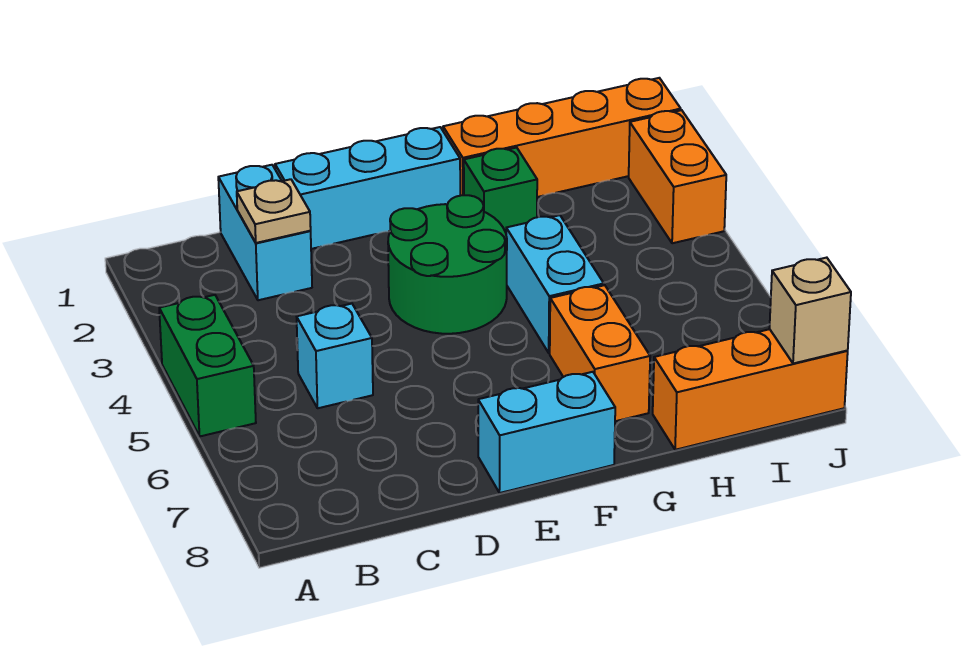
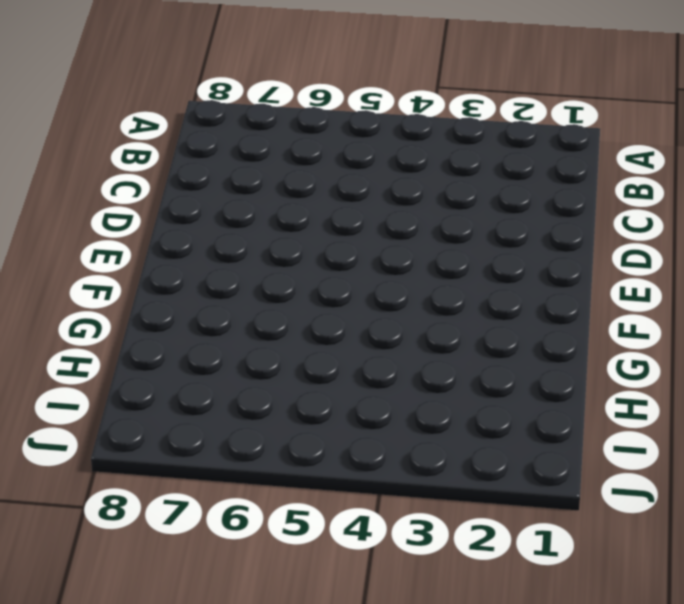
none -> green brick A4:A5 level 1
none -> cyan brick C1:C2 level 1
none -> cyan brick C5 level 1

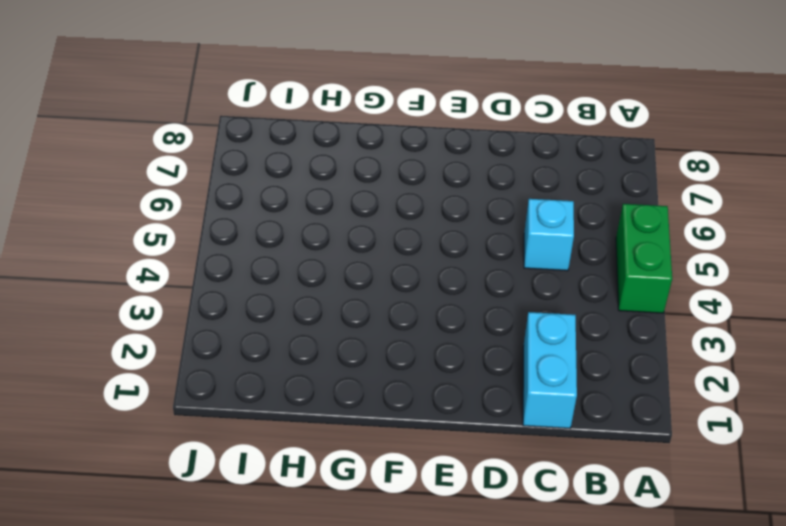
none -> cyan brick D1:F1 level 1
none -> green round brick E3:F4 level 1
none -> cyan brick E8:F8 level 1

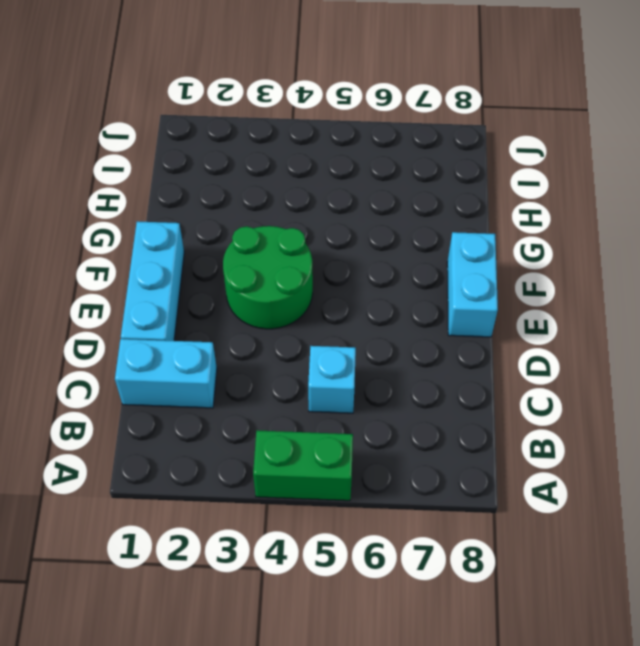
none -> orange brick G1:J1 level 1
none -> green brick G2 level 1
none -> cyan brick G4:G5 level 1

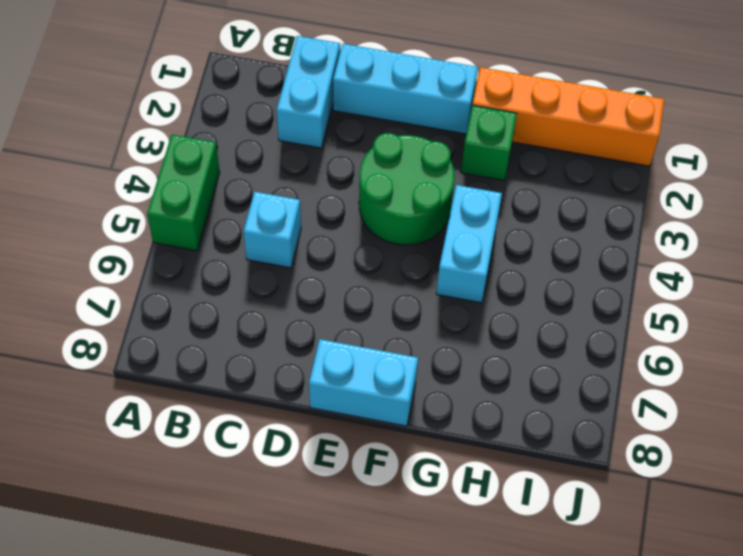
none -> orange brick G6:G7 level 1
none -> orange brick H8:J8 level 1
none -> orange brick J2:J3 level 1

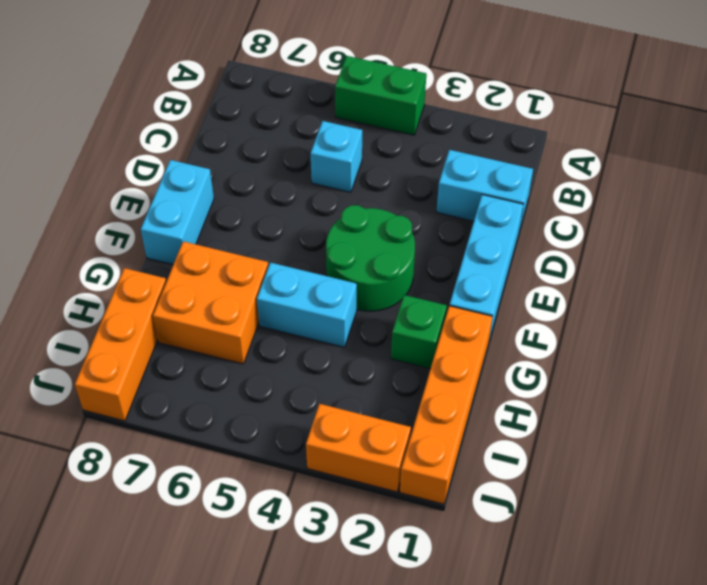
orange brick G6:H7 level 1 -> orange brick G6:G7 level 1
none -> tan plate C2 level 2
none -> tan brick J8 level 2

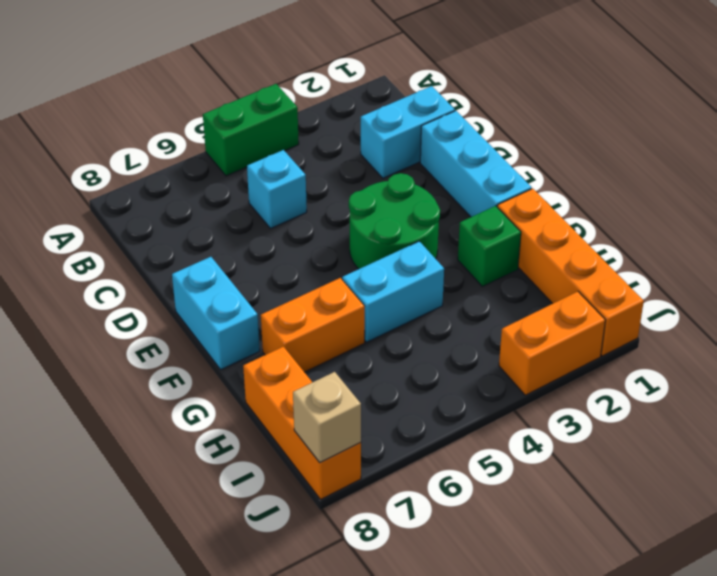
none -> tan plate C2 level 2

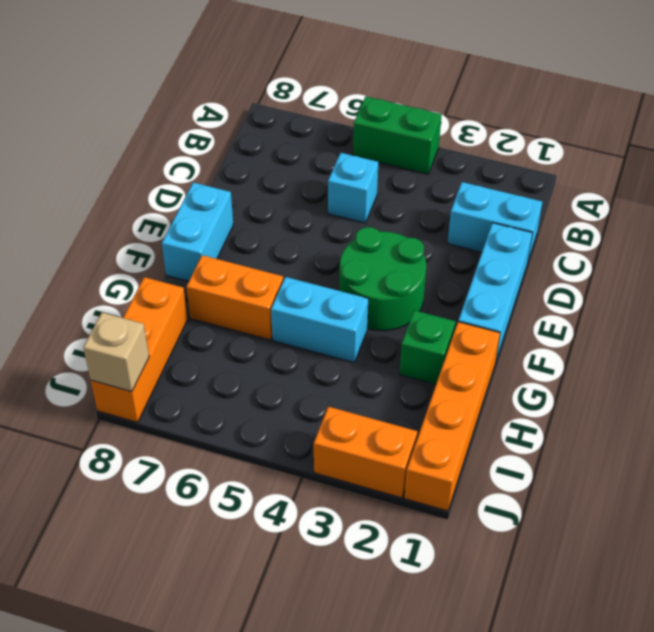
none -> tan plate C2 level 2

